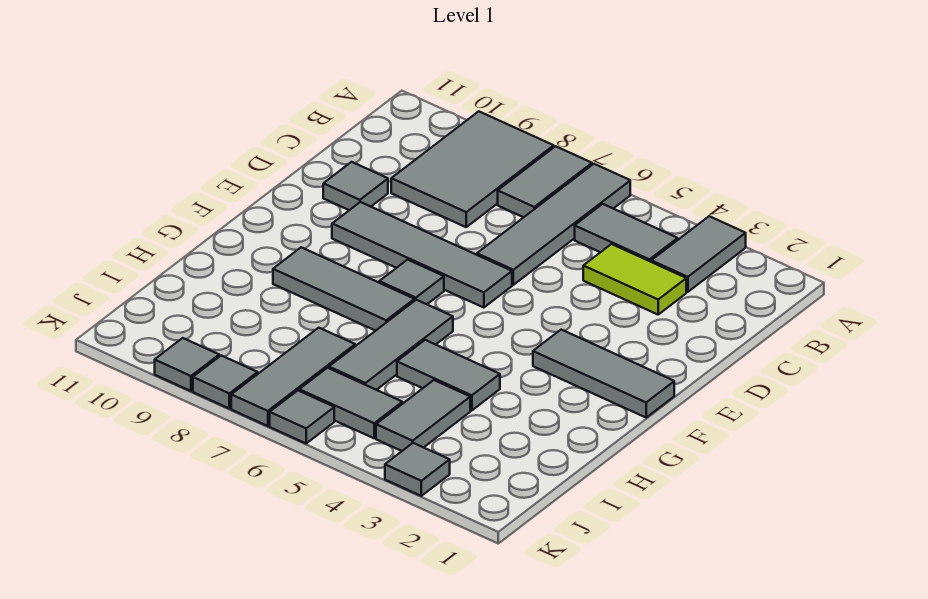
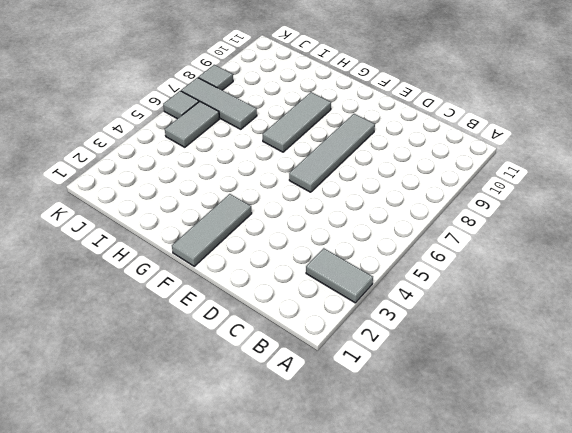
none -> grey tile A6:D6 level 1
none -> grey tile A7:B7 level 1
none -> grey tile A8:C9 level 1

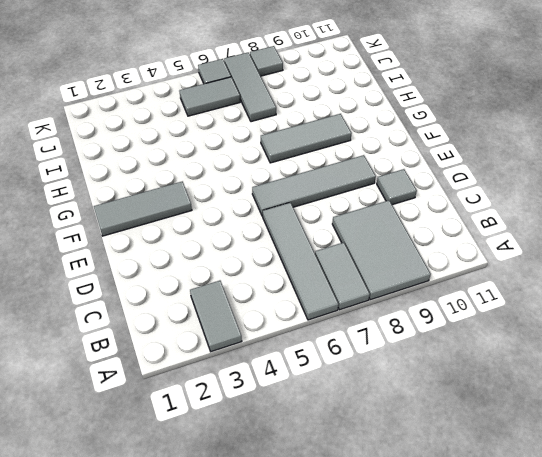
none -> grey tile B4:B5 level 1
none -> lime tile C3:C4 level 1
none -> grey tile F7 level 1

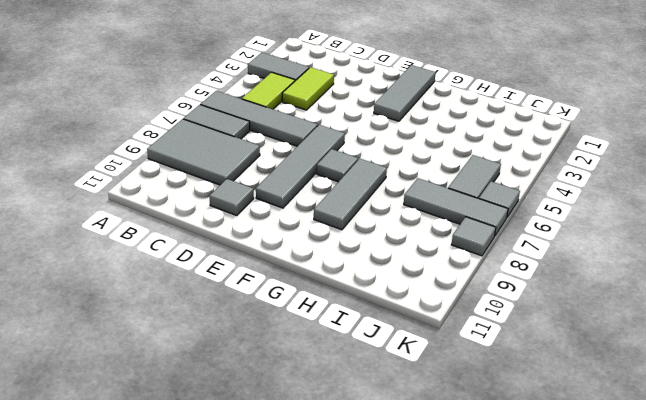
lime tile B4:B5 level 1 -> grey tile B4:B5 level 1
none -> grey tile G6:I6 level 1
none -> grey tile H4:H5 level 1
none -> grey tile I4:J4 level 1

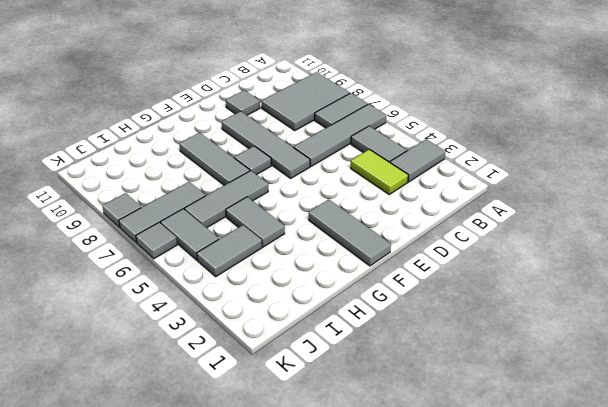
none -> grey tile K3 level 1
none -> grey tile K9 level 1

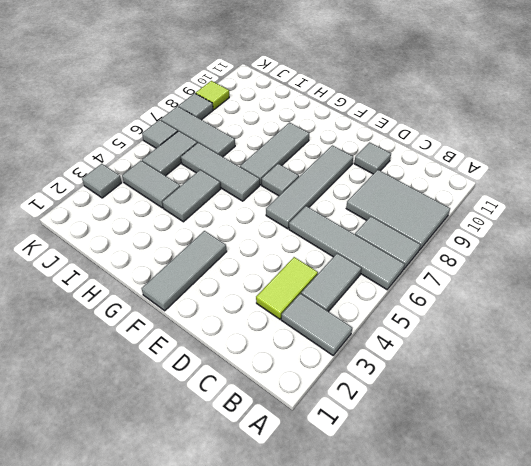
lime tile K9 level 1 -> grey tile K9 level 1

